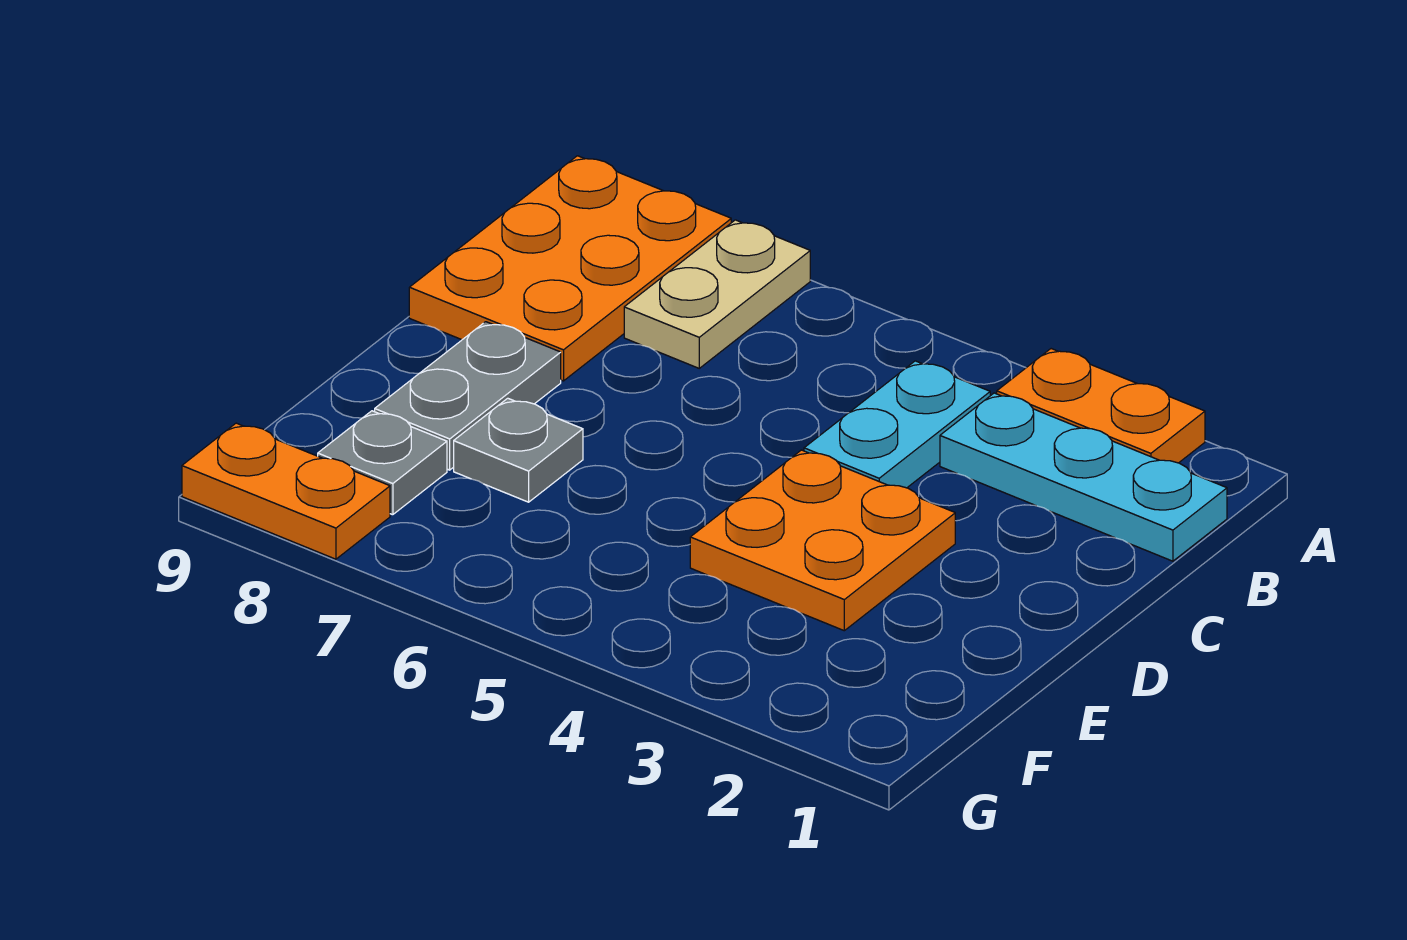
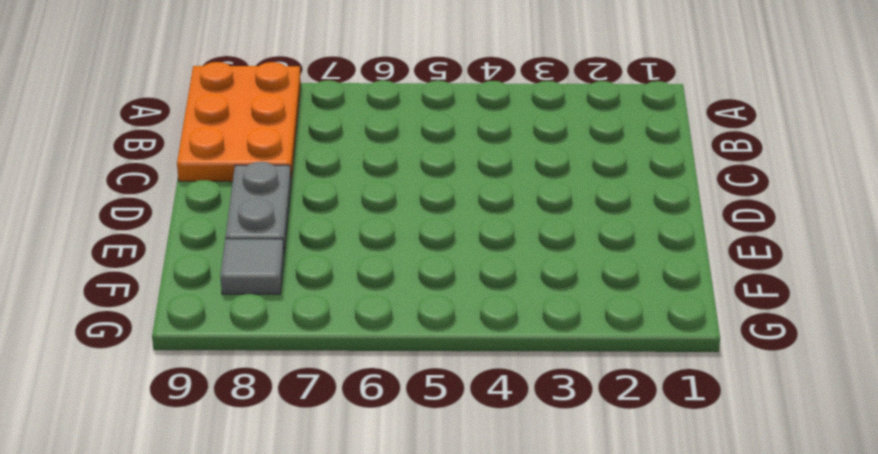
grey tile F8 level 1 -> grey plate F8 level 1
none -> orange plate A2:A3 level 1
none -> tan plate A7:B7 level 1

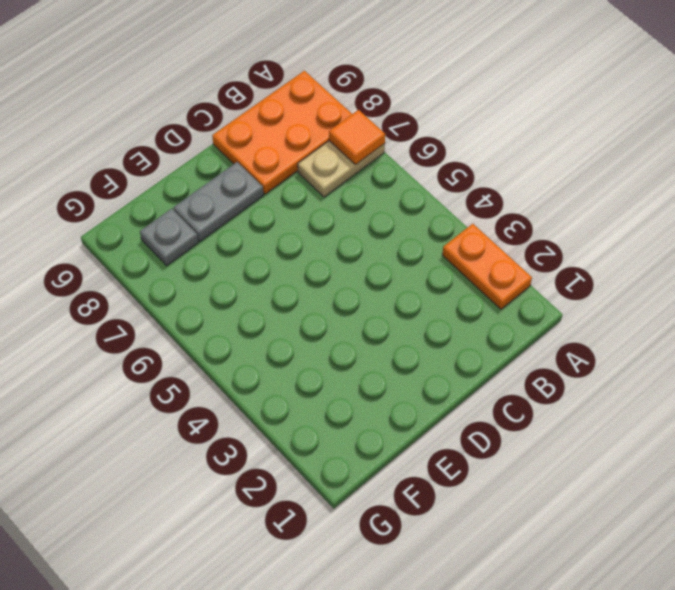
orange tile A7 level 2 -> none
none -> cyan plate B1:B3 level 1
none -> cyan plate B4:C4 level 1

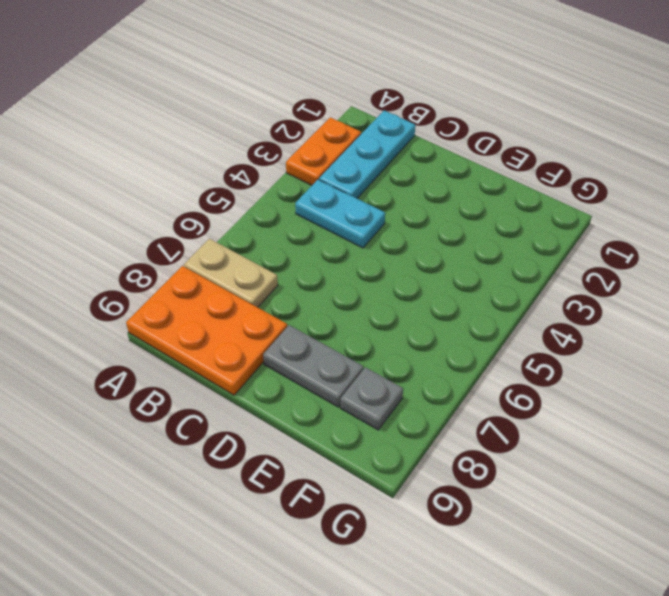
none -> orange plate D3:E4 level 1
none -> grey plate E7 level 1

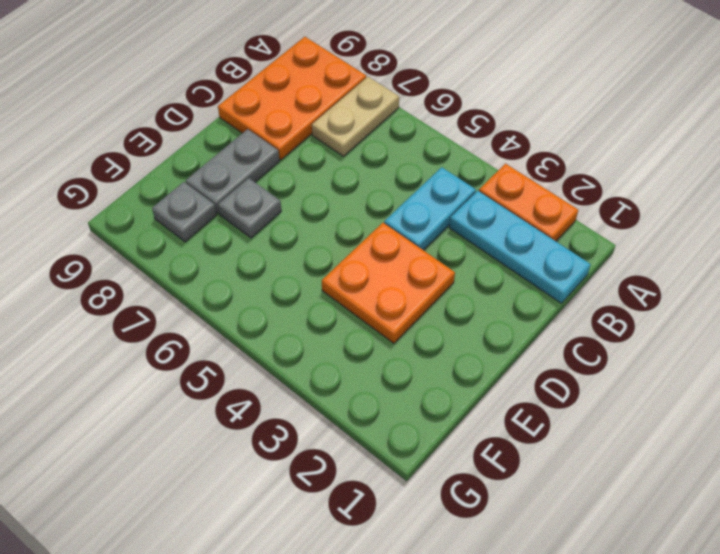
none -> orange plate G8:G9 level 1

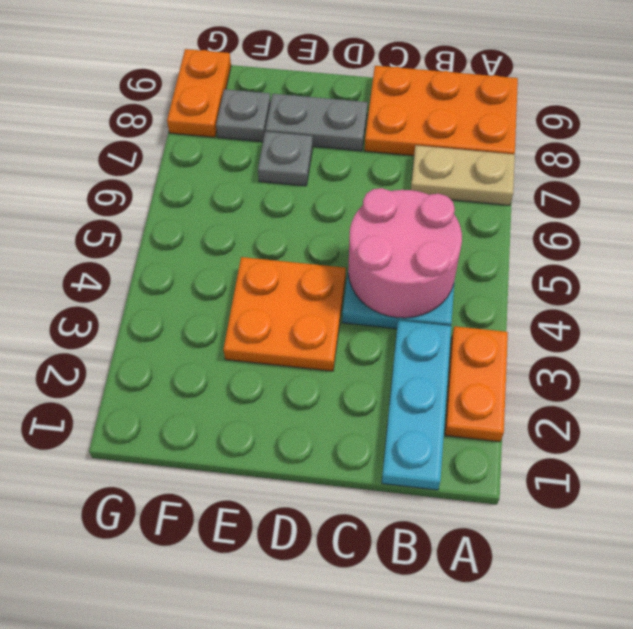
pink round brick B4:C5 level 2 -> none

